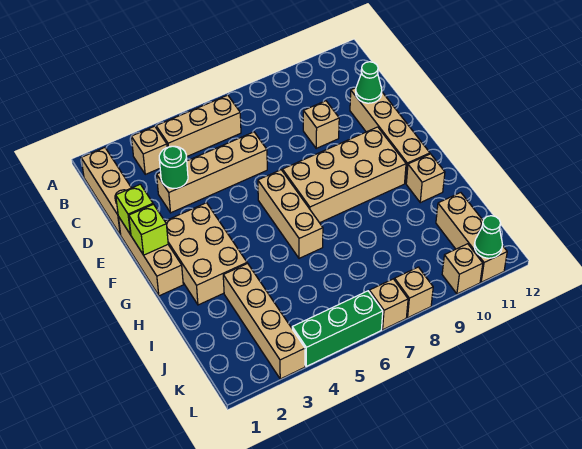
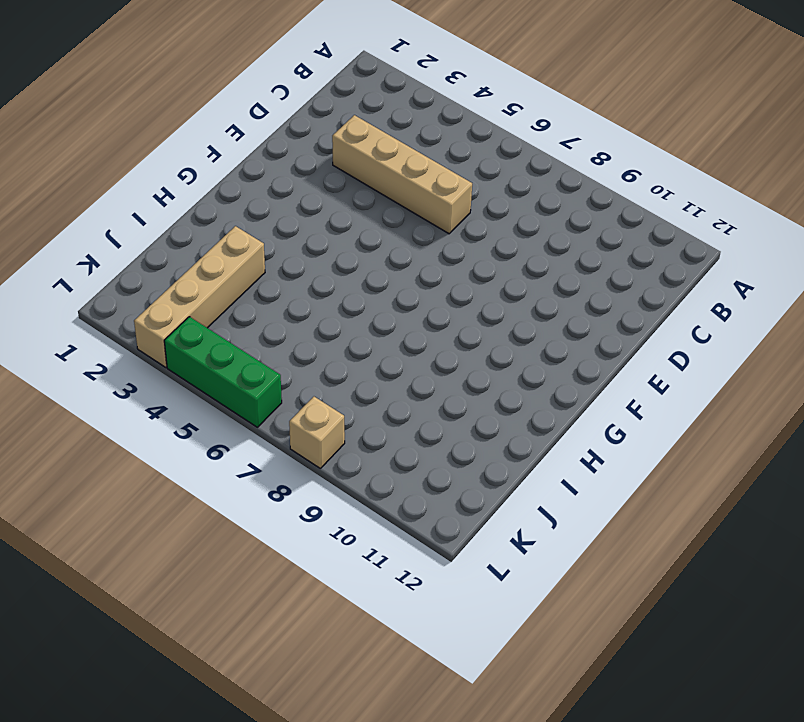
none -> tan brick B1:D1 level 1
none -> tan brick B3 level 1
none -> tan brick B4:B6 level 1

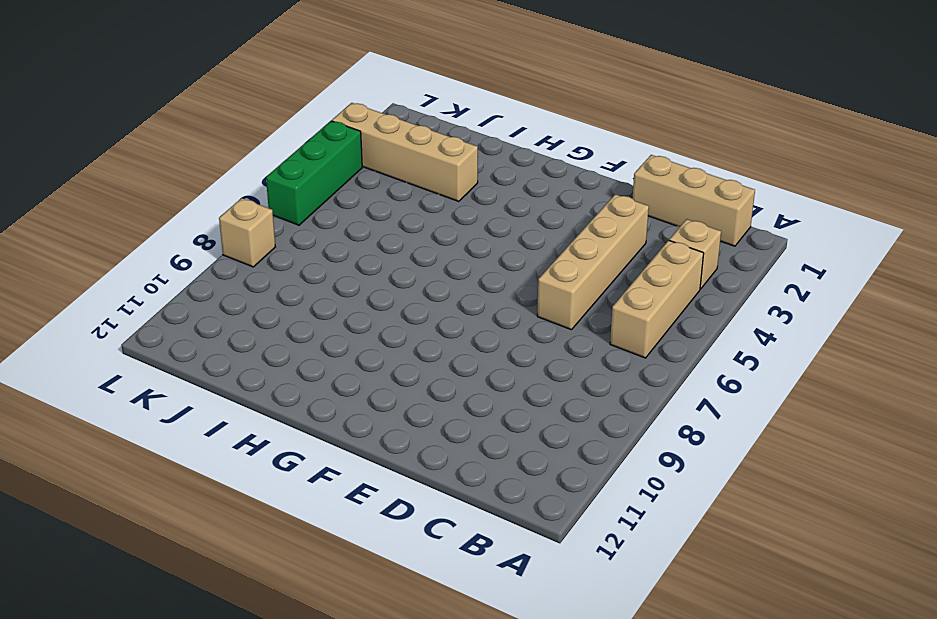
none -> tan brick D9 level 1
none -> tan brick D11:G11 level 1
none -> tan brick E1:G1 level 1

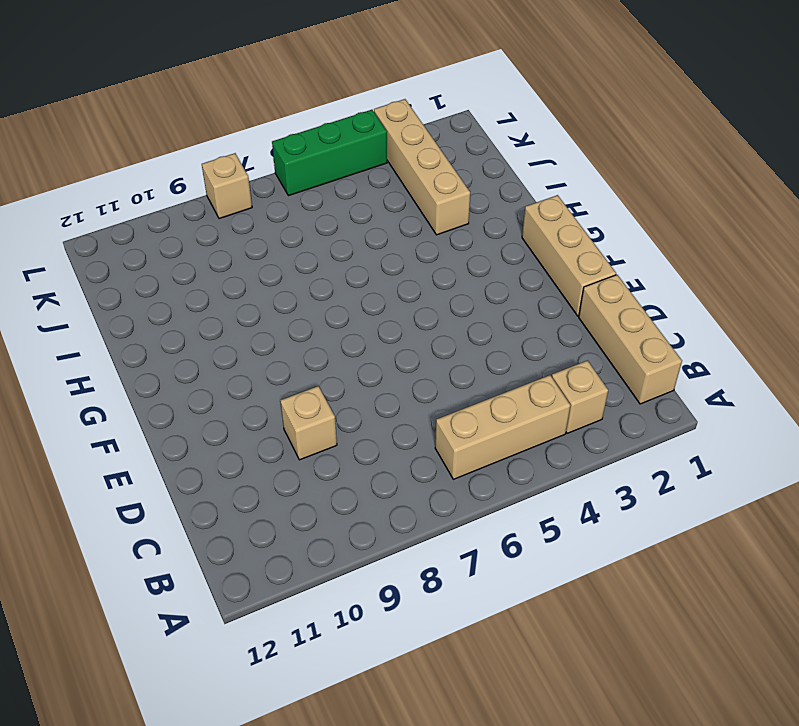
none -> tan brick D3:D6 level 1
none -> tan brick D11:G11 level 1
none -> tan brick F2:H3 level 1

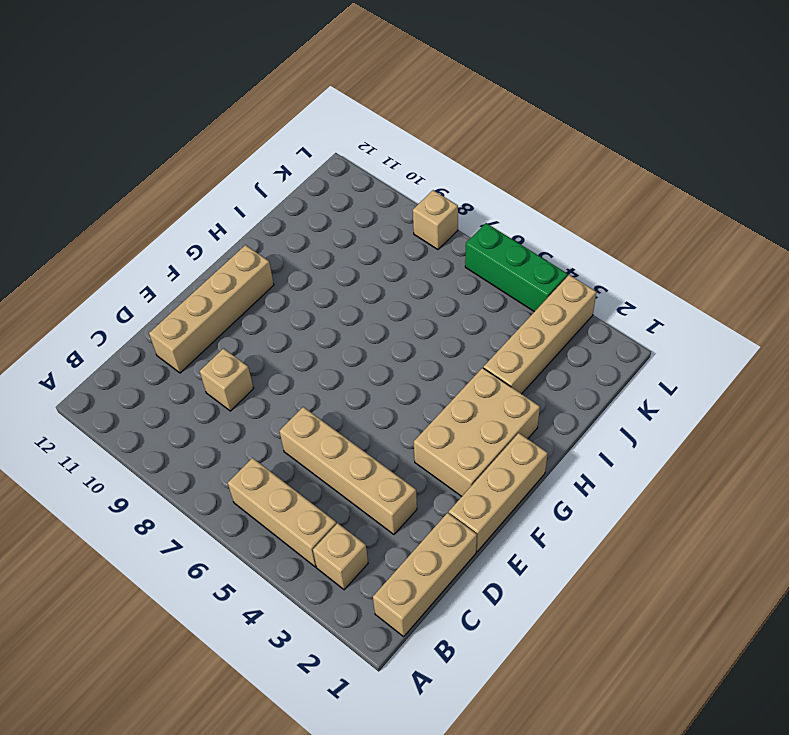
none -> tan brick F6:H6 level 1
none -> tan brick F7:G10 level 1
none -> tan brick H11 level 1

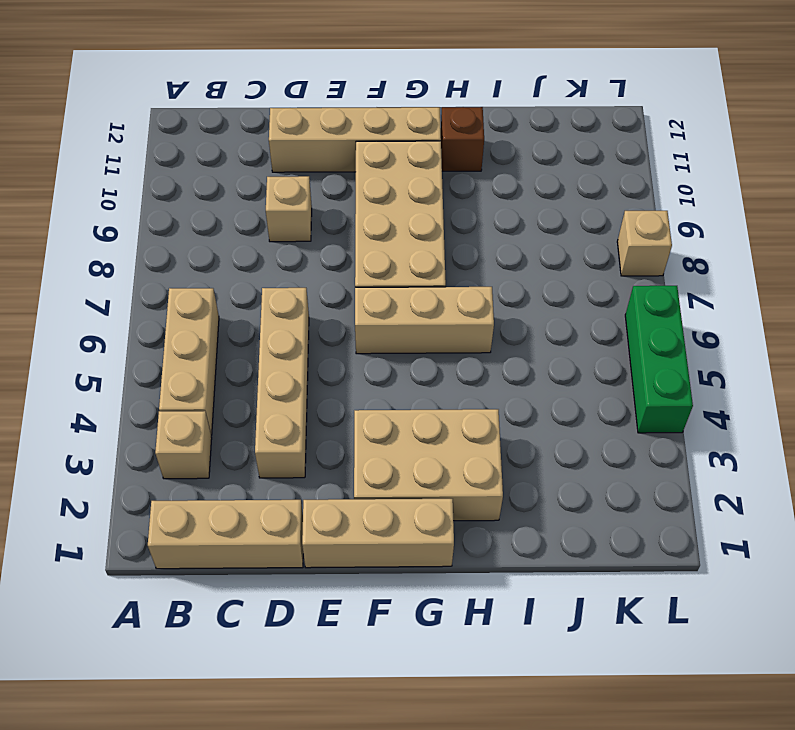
brown brick H11 level 1 -> tan brick H11 level 1
none -> tan brick I3:L3 level 1
none -> tan brick J11:L11 level 1
none -> tan brick L7 level 1

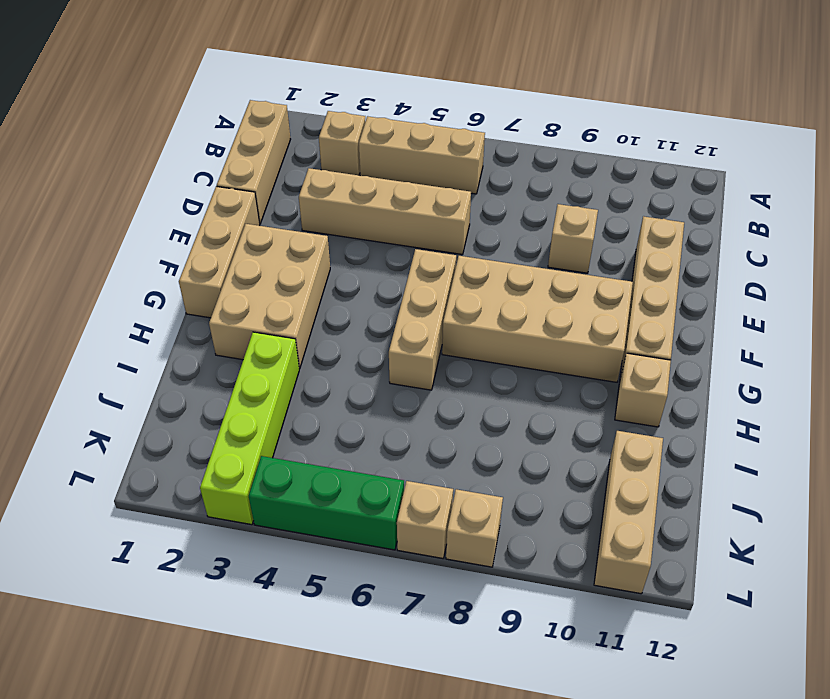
lime brick I3:L3 level 1 -> tan brick I3:L3 level 1
none -> tan brick L10 level 1
none -> green round brick D3 level 2
none -> green cone D11 level 2

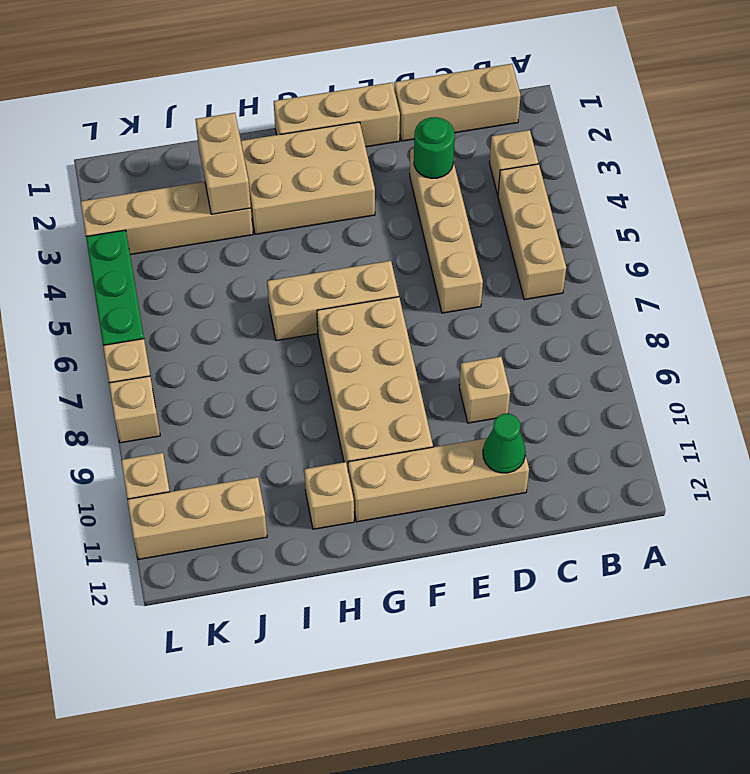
tan brick I2:I3 level 2 -> none
none -> lime brick E1 level 2
none -> lime brick F1 level 2
none -> green cone L11 level 2

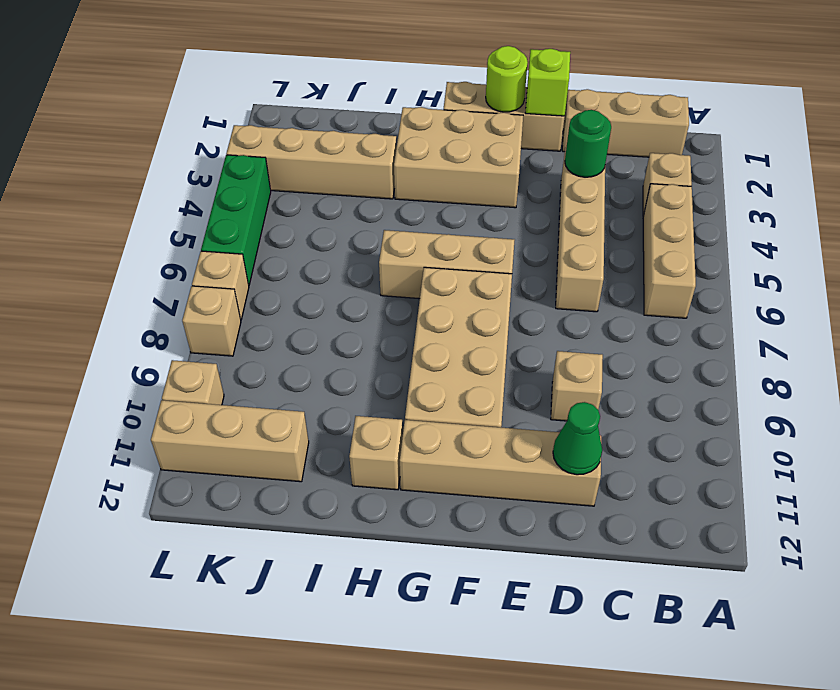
lime round brick F1 level 2 -> lime brick F1 level 2
none -> green cone L11 level 2

